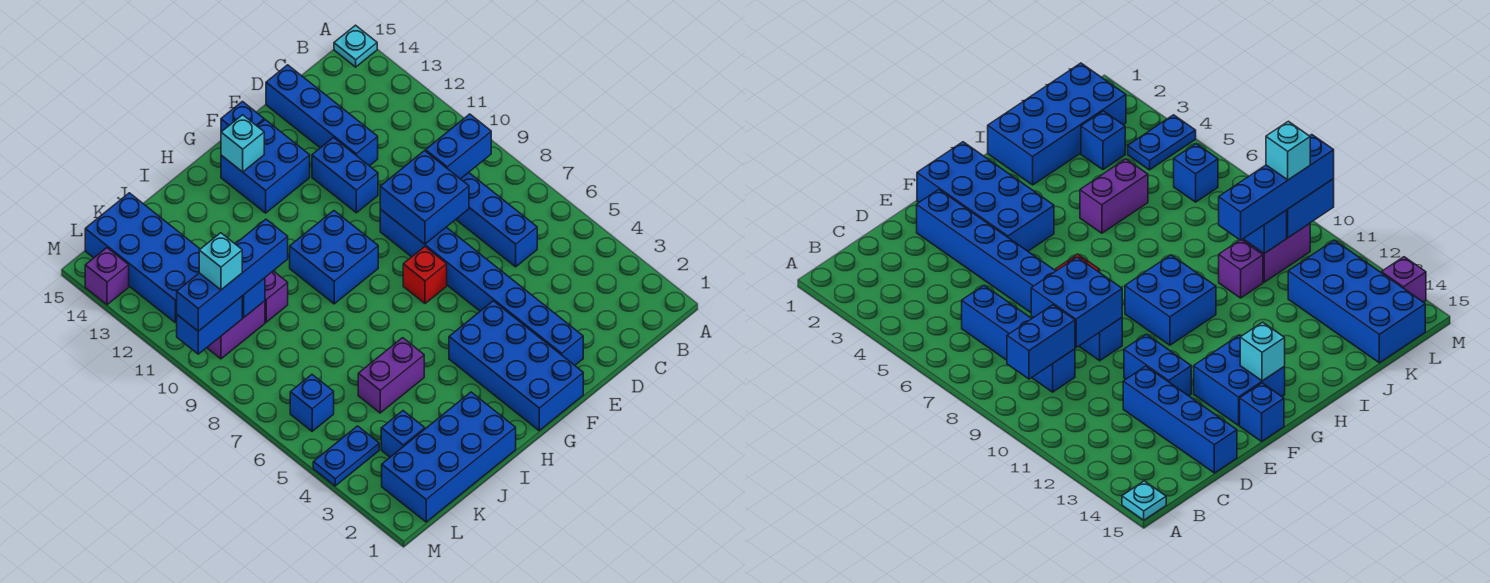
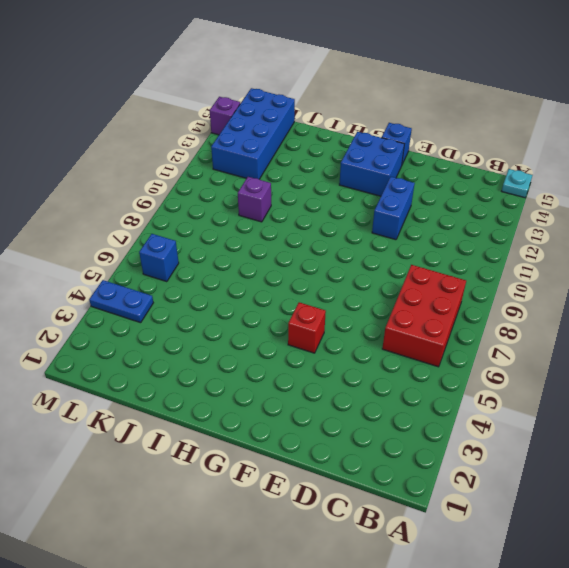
red brick B6:C8 level 1 -> blue brick C6:C9 level 1
red brick F5 level 1 -> red brick F7 level 1
none -> blue brick D12:D15 level 1
none -> blue brick E2:E9 level 1
none -> blue brick F1:G4 level 1

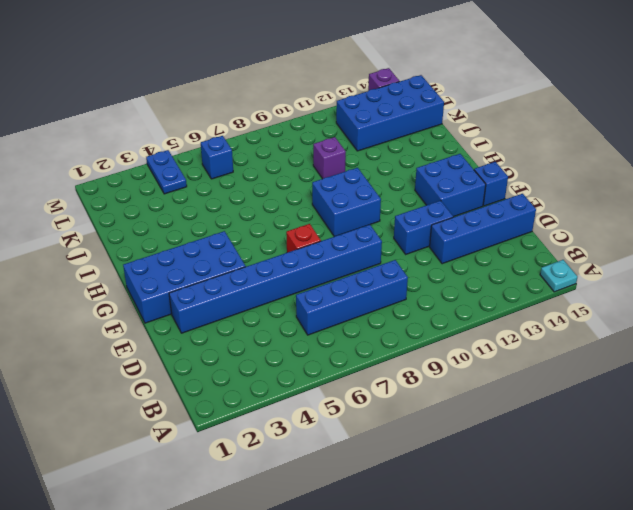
none -> blue brick I1:L2 level 1
none -> purple brick I5:J5 level 1
none -> blue brick K3 level 1

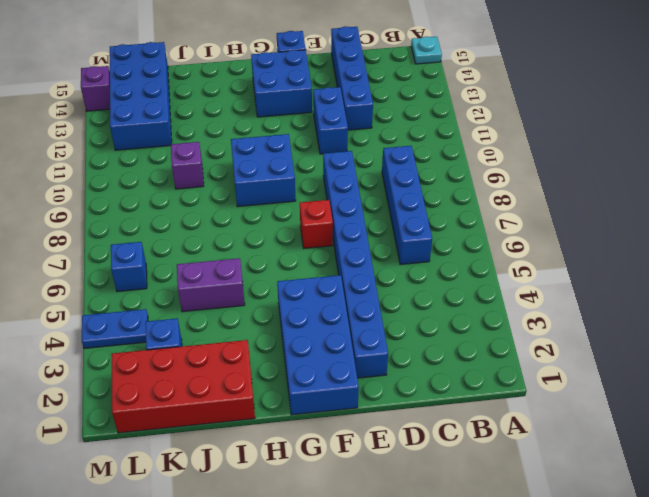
red brick I1:L2 level 1 -> blue brick I1:L2 level 1
none -> purple brick K10:L10 level 1
none -> blue brick B9:C9 level 2
none -> blue brick D8:E9 level 2

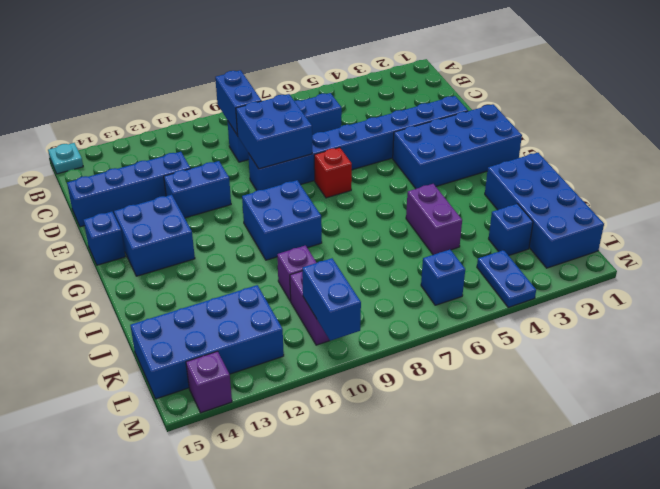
none -> cyan brick G14 level 2
none -> blue brick K10 level 2
none -> blue brick J10:M10 level 3

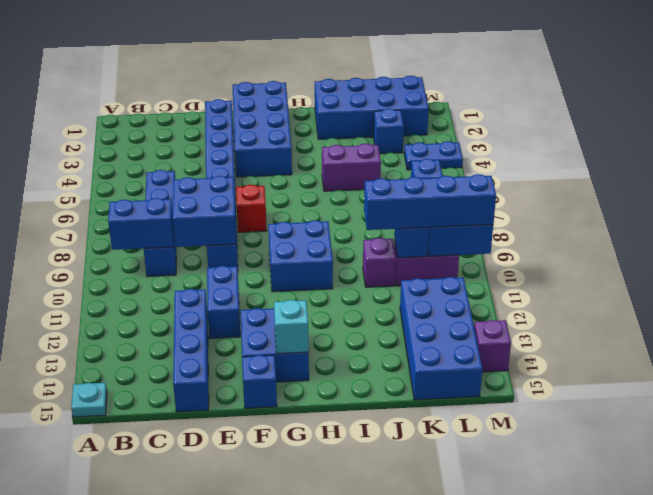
none -> cyan brick L10 level 4

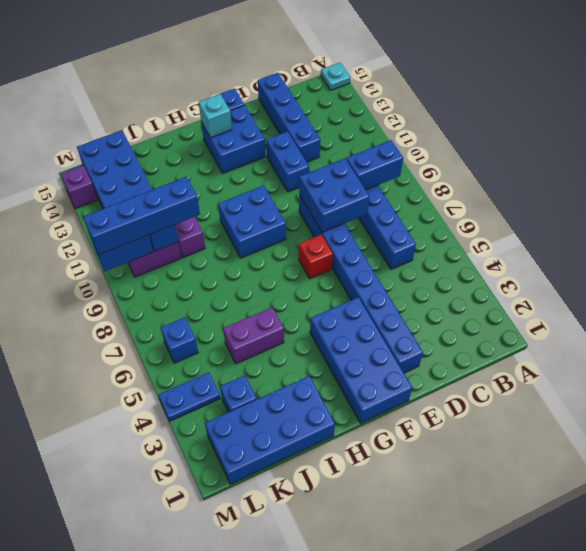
none -> cyan brick L10 level 4

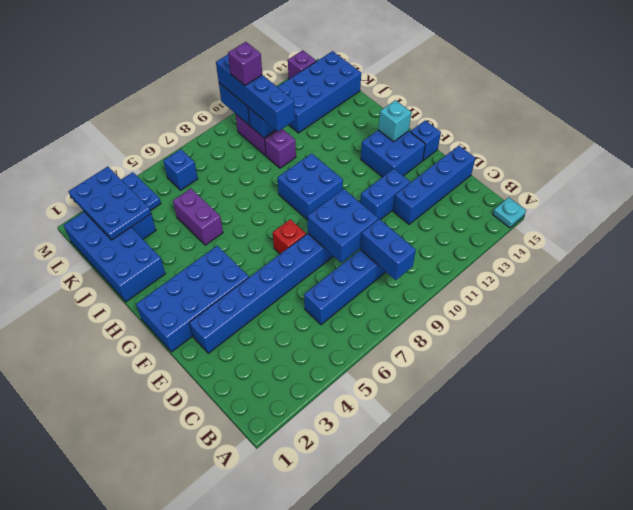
blue plate K2:M3 level 2 -> none
purple brick L10 level 4 -> cyan brick L10 level 4

